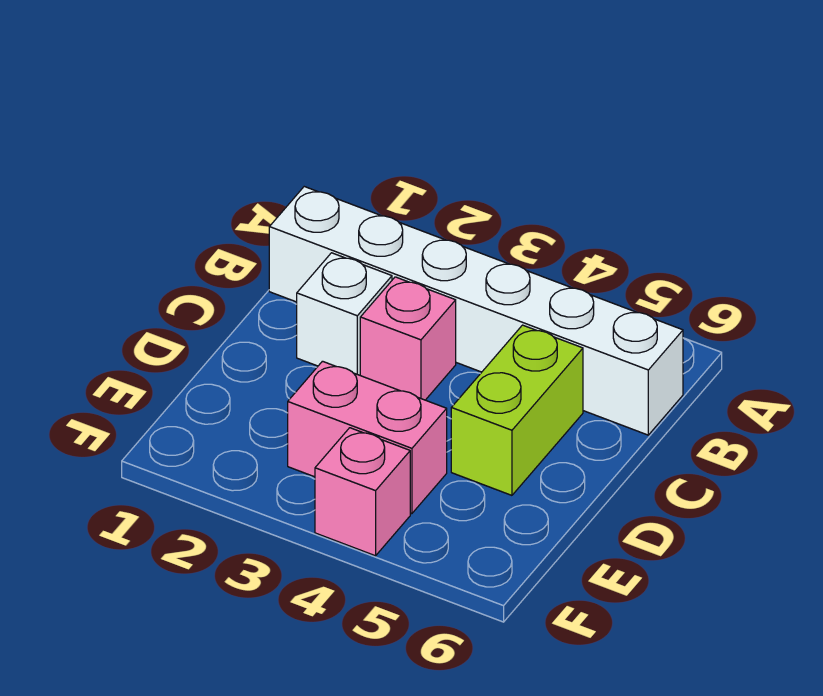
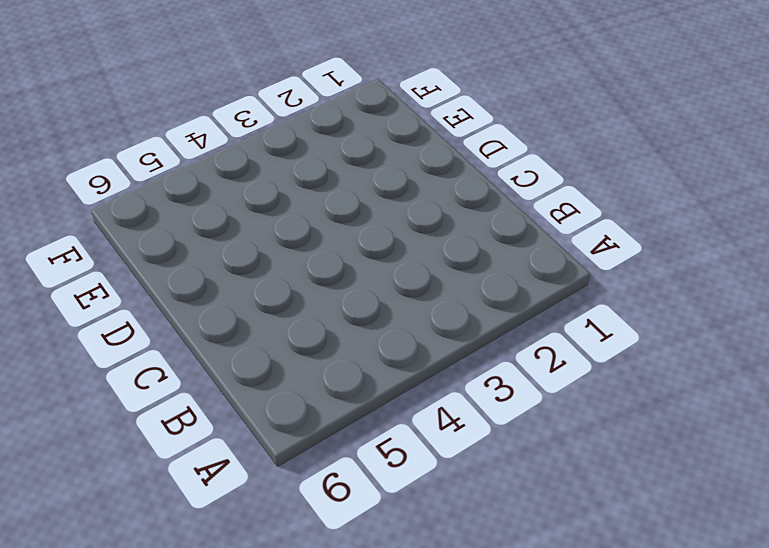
none -> white brick B1:B6 level 1
none -> white brick C2 level 1

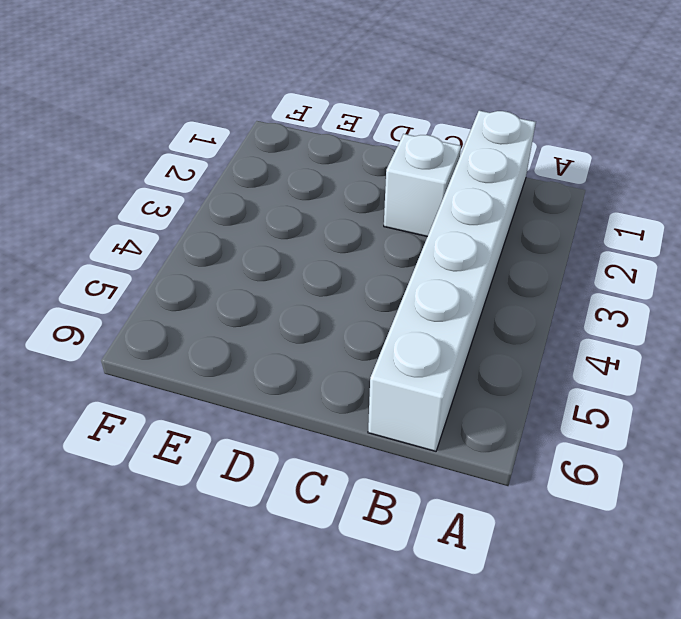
none -> pink brick C3 level 1
none -> lime brick C5:D5 level 1

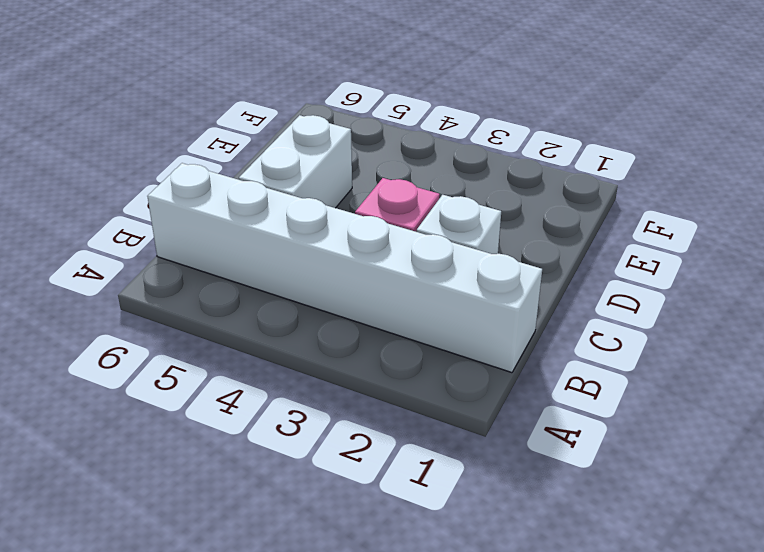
white brick C5:D5 level 1 -> lime brick C5:D5 level 1
none -> pink brick E3:E4 level 1
none -> pink brick F4 level 1

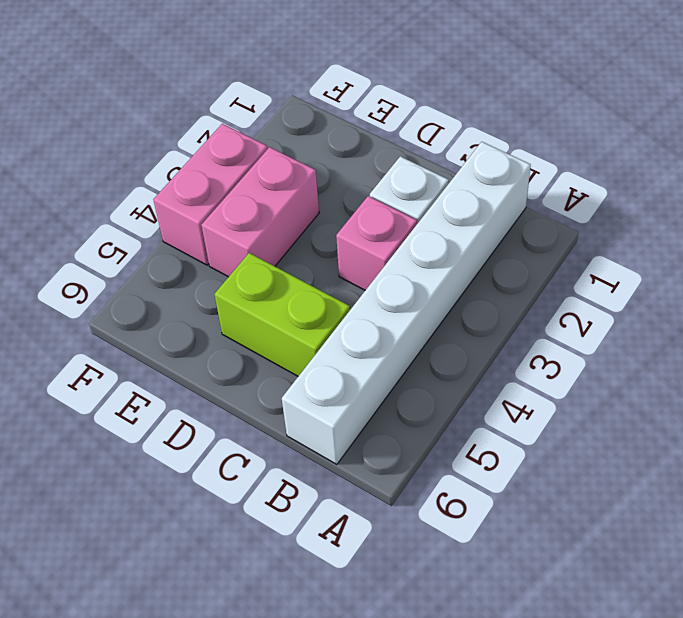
pink brick F3:F4 level 1 -> pink brick F4 level 1

